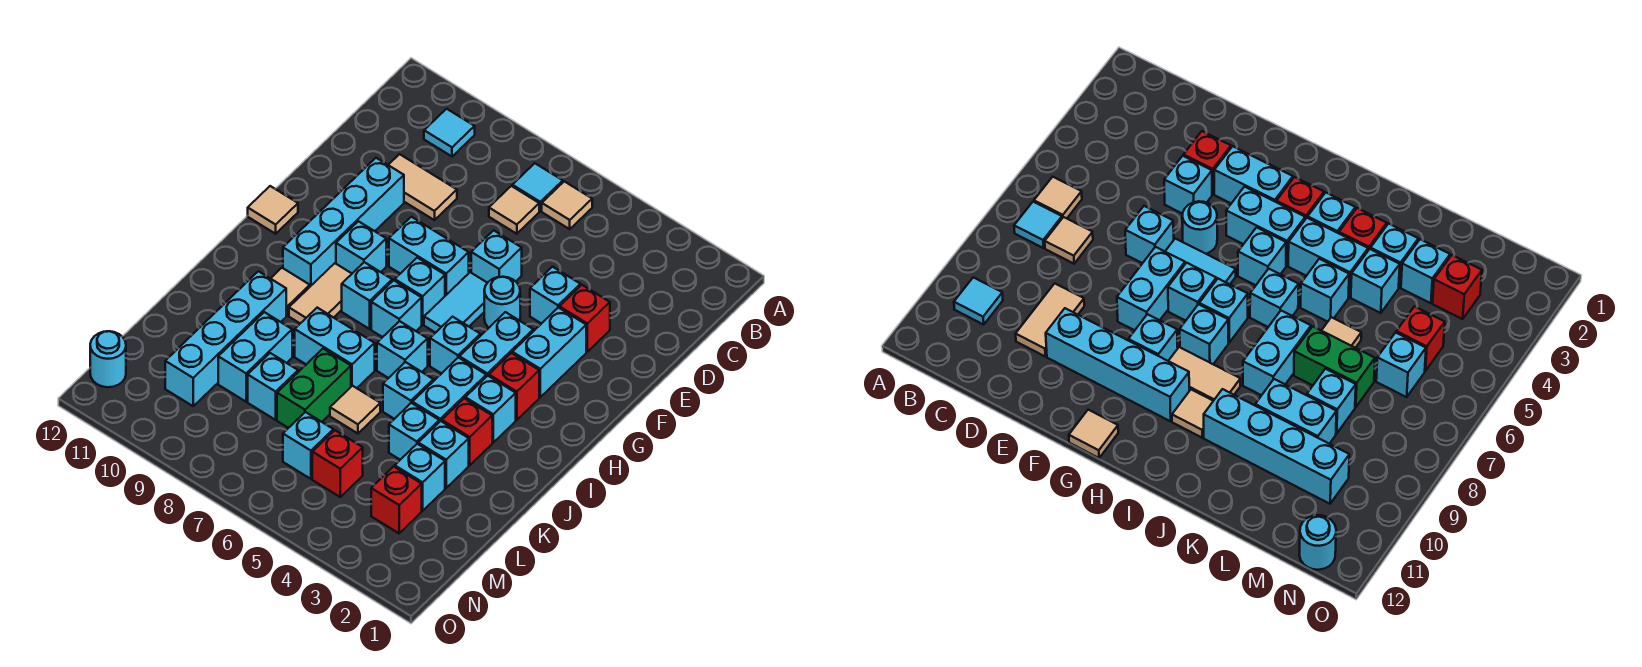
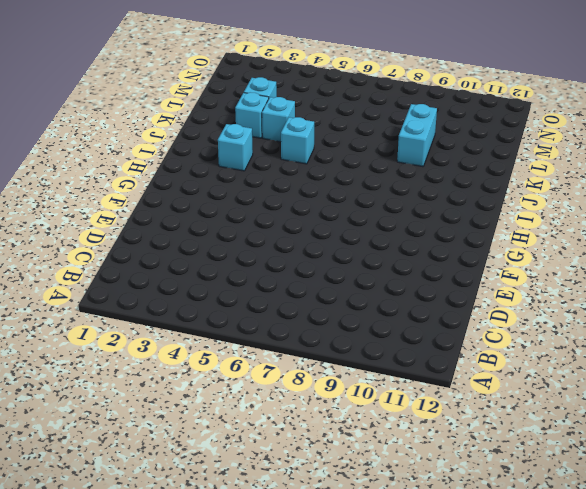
none -> tan tile B6 level 1
none -> cyan tile B7 level 1
none -> cyan tile B10 level 1
none -> tan tile C7 level 1

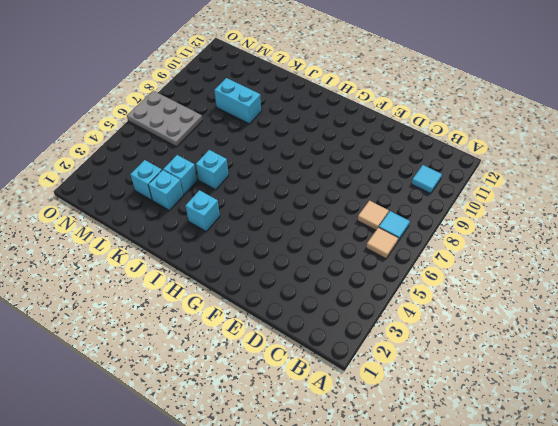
grey plate M6:O7 level 1 -> cyan brick M6 level 1
none -> tan tile D9:D10 level 1
none -> red brick E3 level 1
none -> cyan brick E4 level 1
none -> cyan brick E6 level 1

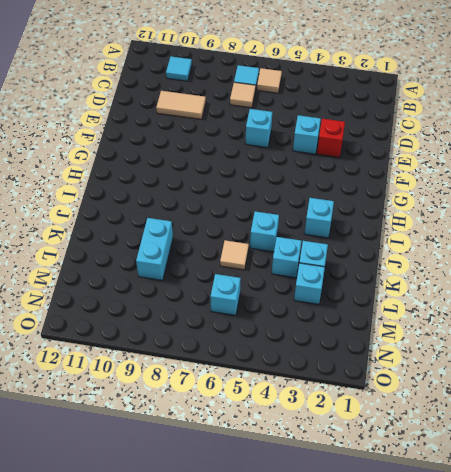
none -> cyan brick E10:H10 level 1
none -> cyan brick F3:G3 level 1
none -> cyan round brick F5 level 1
none -> cyan tile F6:G6 level 1

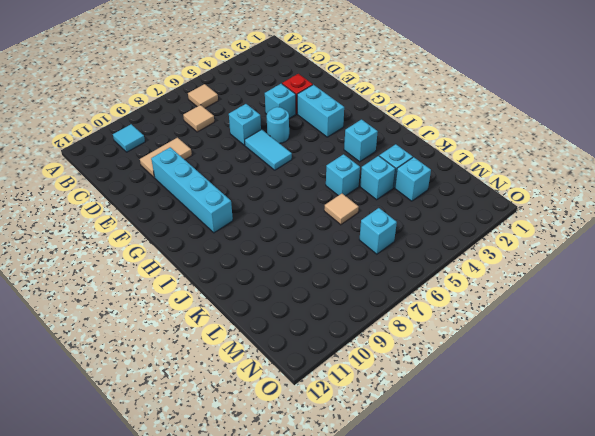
none -> cyan tile B7 level 1
none -> cyan brick F7:F8 level 1
none -> cyan brick G4:H4 level 1
none -> cyan brick G7 level 1

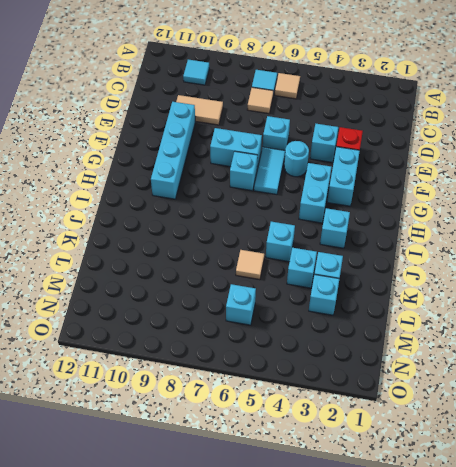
none -> cyan brick G9 level 1
none -> tan tile G12 level 1
none -> red brick H3 level 1
none -> cyan brick H5 level 1

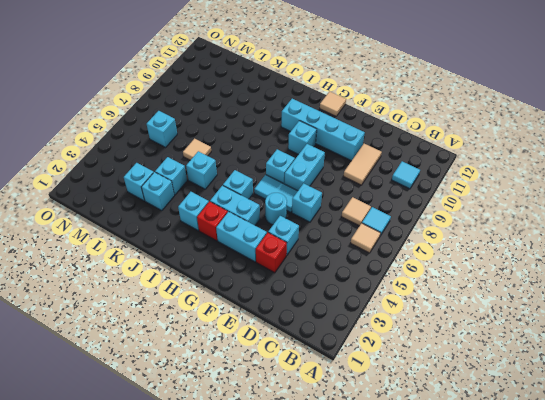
none -> cyan brick H7 level 1
none -> cyan brick H8 level 1
none -> tan tile H9:I9 level 1
none -> cyan brick I4:J4 level 1

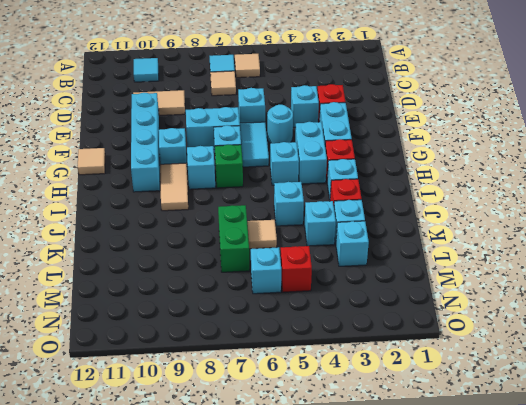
green brick H7 level 1 -> cyan brick H7 level 1
none -> cyan brick I4:J4 level 1
none -> cyan brick I6 level 1
none -> tan tile I10 level 1
none -> cyan brick J7:J8 level 1

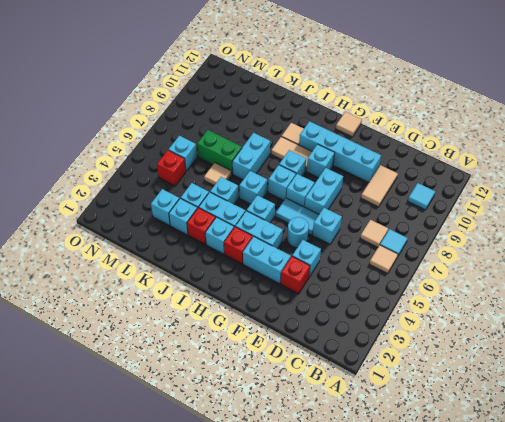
none -> cyan brick J10:M10 level 1
none -> cyan brick K9:L9 level 1
none -> cyan brick L8 level 1
none -> red brick M3 level 1

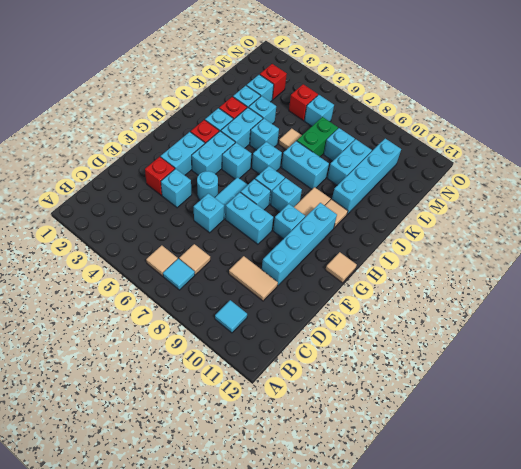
none -> cyan round brick N12 level 1

